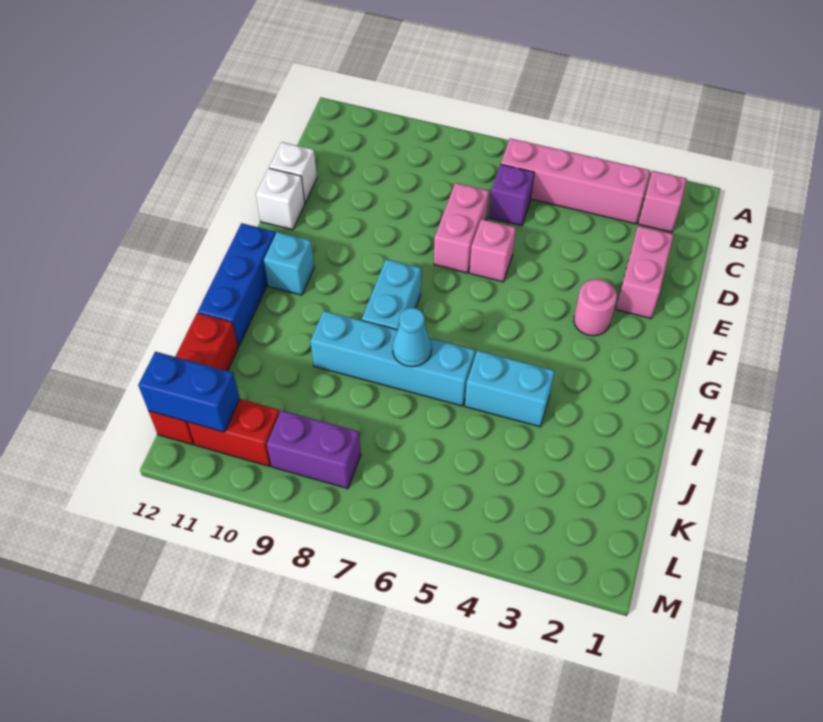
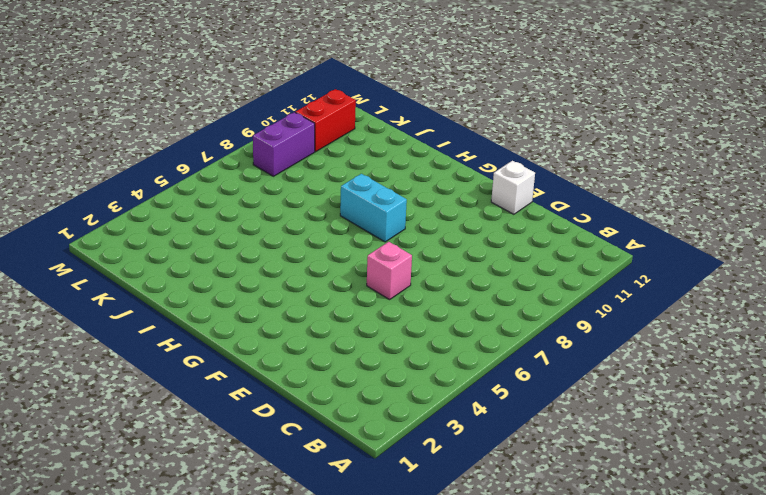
none -> pink brick B2 level 1
none -> pink brick B3:B6 level 1
none -> purple brick C6 level 1

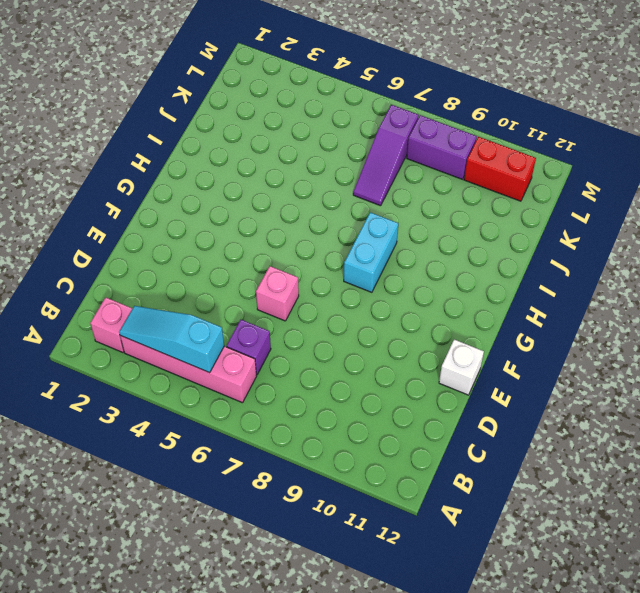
cyan slope B3:B5 level 2 top 5 -> none
purple slope J7:L7 level 1 top L -> none
none -> pink brick D2:E2 level 1
none -> pink brick D7:E7 level 1
none -> white brick D12 level 1

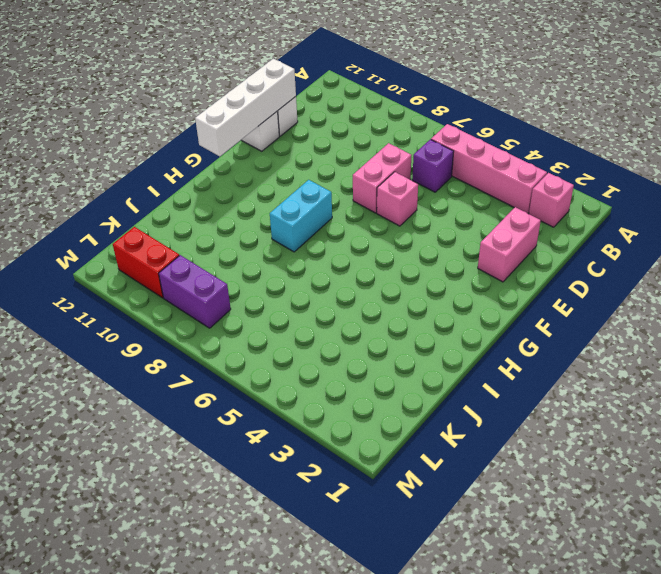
white brick D12:G12 level 2 -> none
none -> pink round brick F3 level 1
none -> cyan brick G11 level 1
none -> blue brick G12:I12 level 1

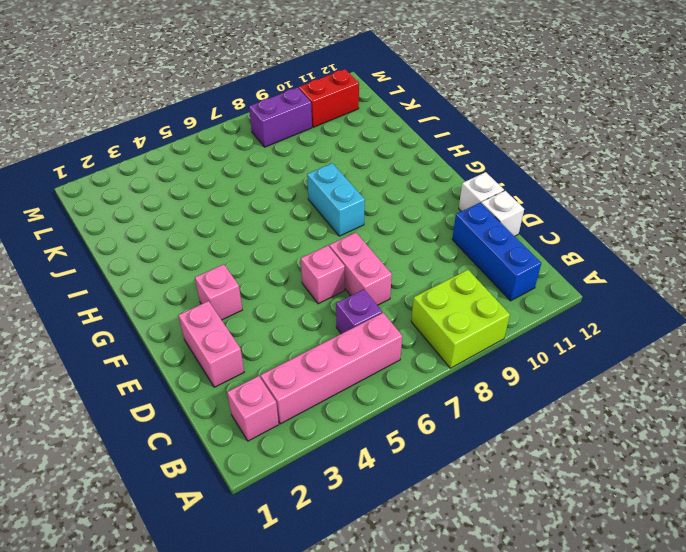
lime brick A8:B9 level 1 -> none
blue brick B11:D11 level 1 -> blue brick G12:I12 level 1
pink brick F3 level 1 -> pink round brick F3 level 1
none -> cyan brick G11 level 1
none -> cyan brick I4:I5 level 1
none -> cyan brick I6:I9 level 1

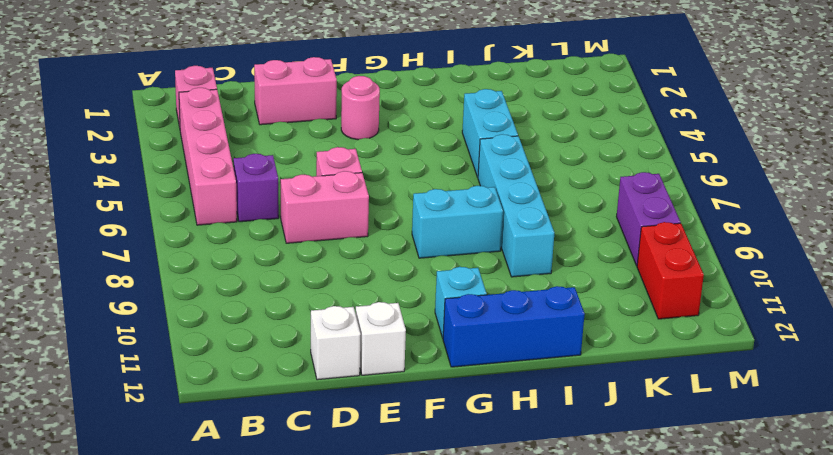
none -> red brick J12:L12 level 1
none -> cyan cone I7 level 2
none -> blue brick L11:L12 level 2

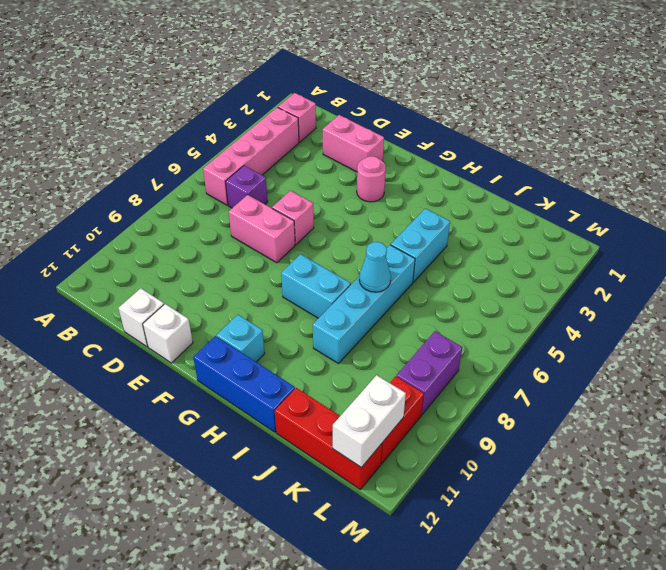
white brick L11:L12 level 2 -> blue brick L11:L12 level 2

